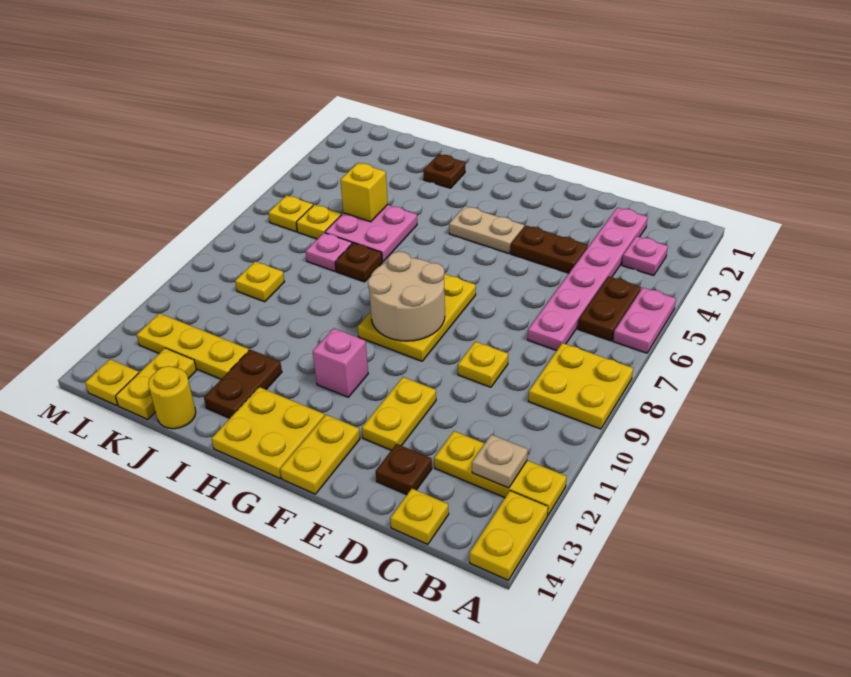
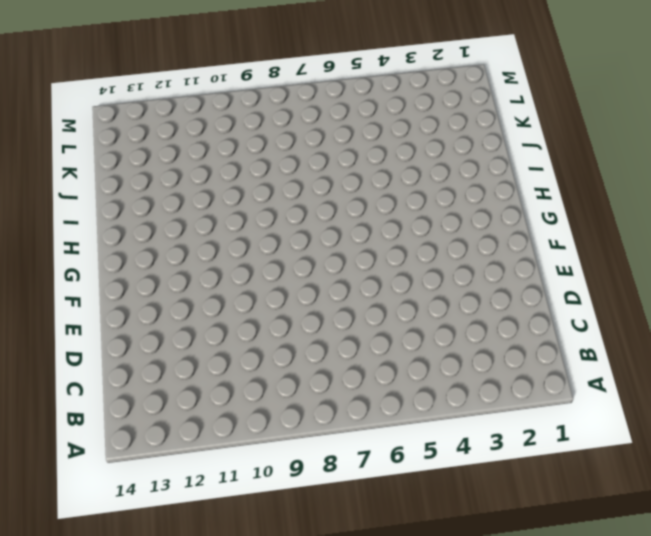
none -> pink plate A5:A6 level 1
none -> yellow plate A8:B9 level 1
none -> yellow plate A12:C12 level 1
none -> yellow plate A13:A14 level 1

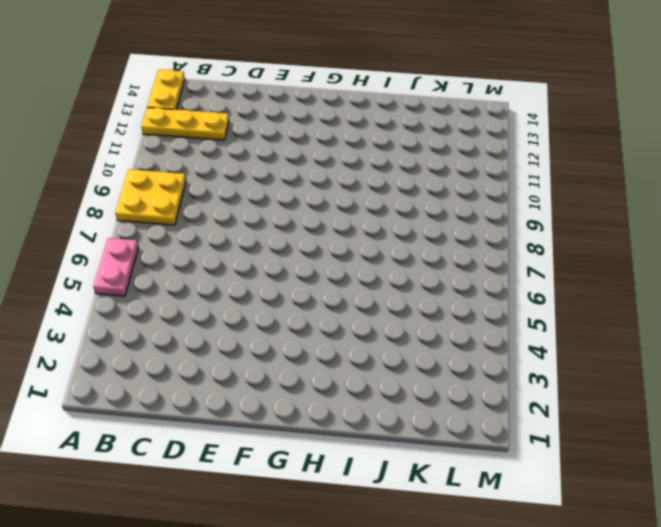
none -> pink plate B3 level 1
none -> brown plate B5:B6 level 1
none -> pink plate C2:C7 level 1
none -> yellow plate C14 level 1

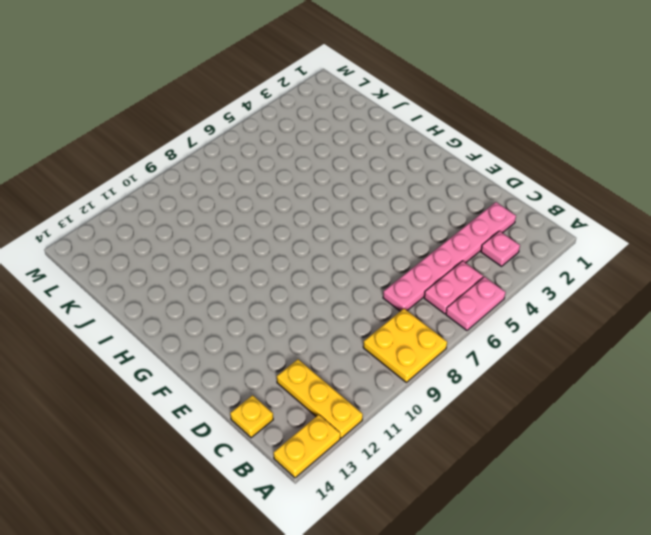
pink plate B5:B6 level 1 -> brown plate B5:B6 level 1
none -> brown plate D4:E4 level 1
none -> yellow plate D9 level 1
none -> brown plate D13 level 1
none -> yellow plate E11:E12 level 1

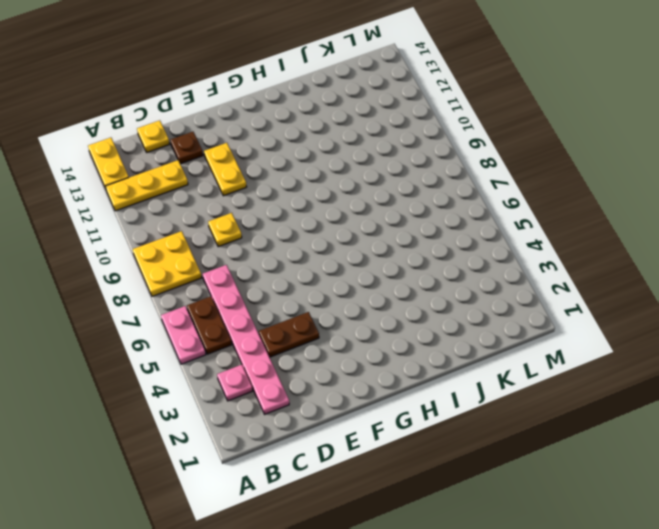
none -> tan plate F4:G4 level 1
none -> yellow plate F7:G9 level 1
none -> yellow plate F13:F14 level 1
none -> pink brick G11 level 1

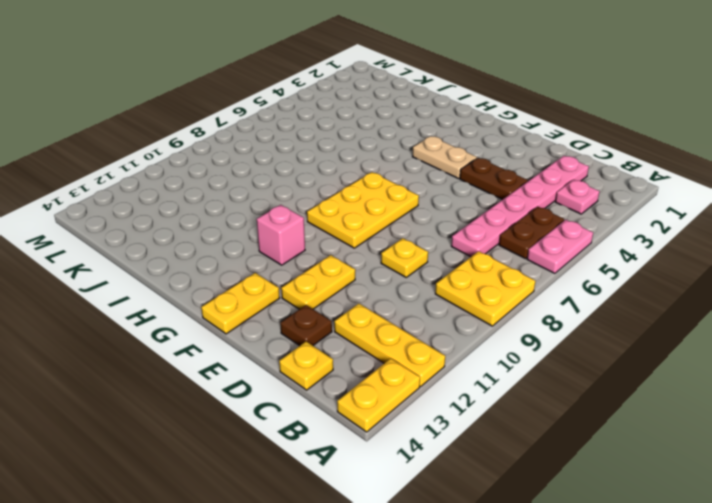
none -> yellow plate G13:H14 level 1
none -> brown plate I2 level 1
none -> pink plate I5:J6 level 1
none -> brown plate I7 level 1

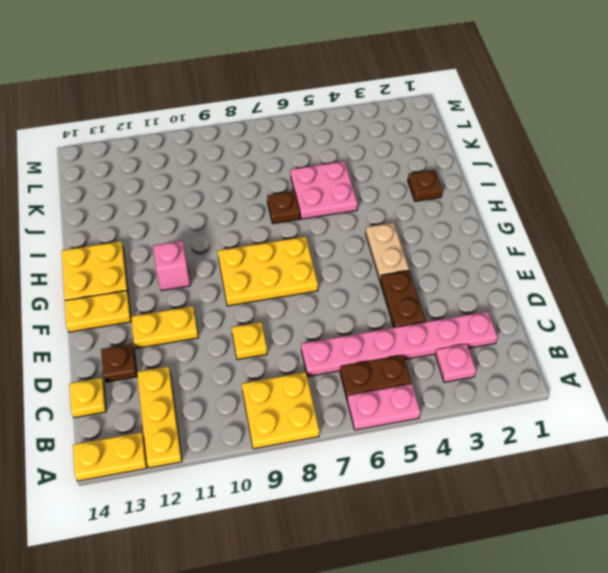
none -> brown plate I12:I13 level 1
none -> pink plate J7 level 1
none -> yellow plate J12:L12 level 1
none -> yellow round brick J14 level 1

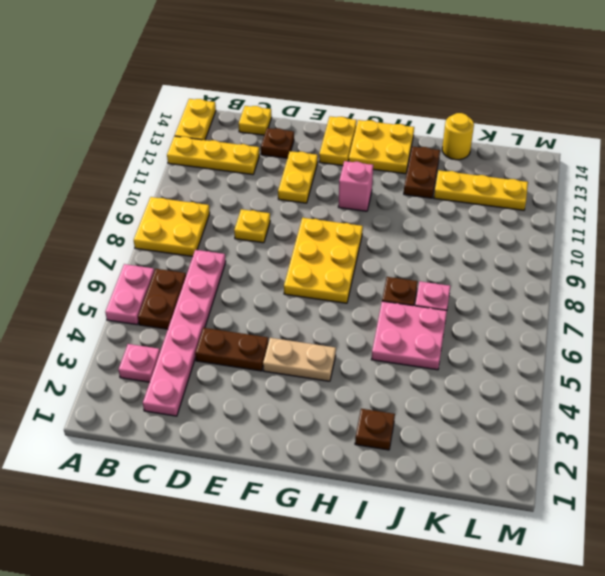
none -> yellow plate K6 level 1
none -> yellow plate K9 level 1
none -> yellow plate K13:K14 level 1
none -> yellow plate L6 level 1

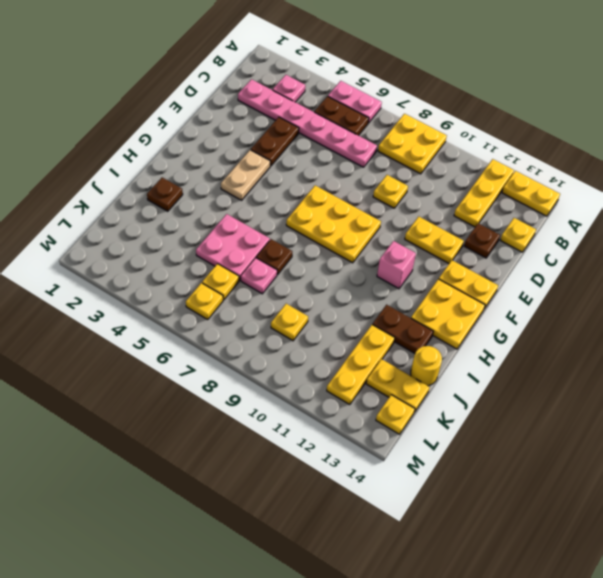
none -> tan plate B12 level 2
none -> tan round brick F8:G9 level 2
none -> yellow brick J5 level 2

